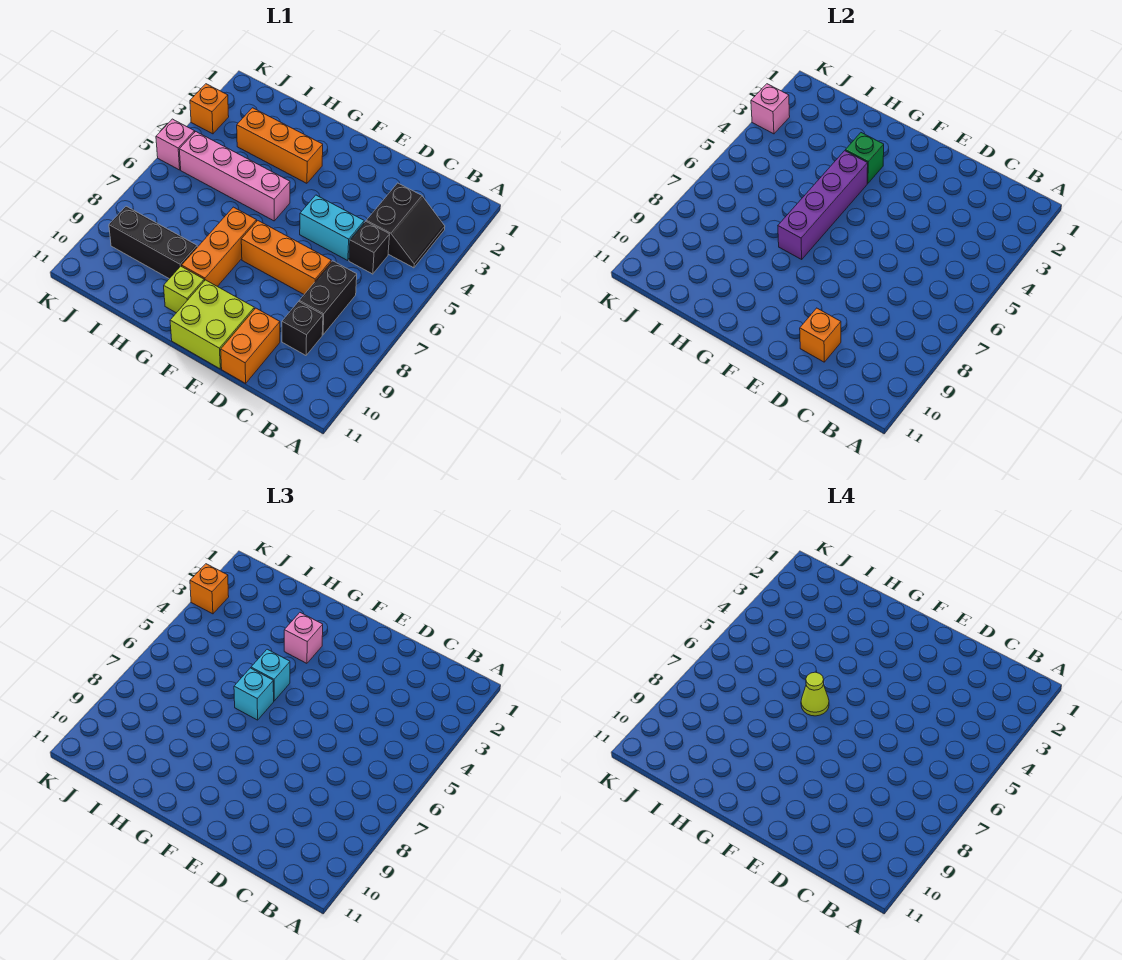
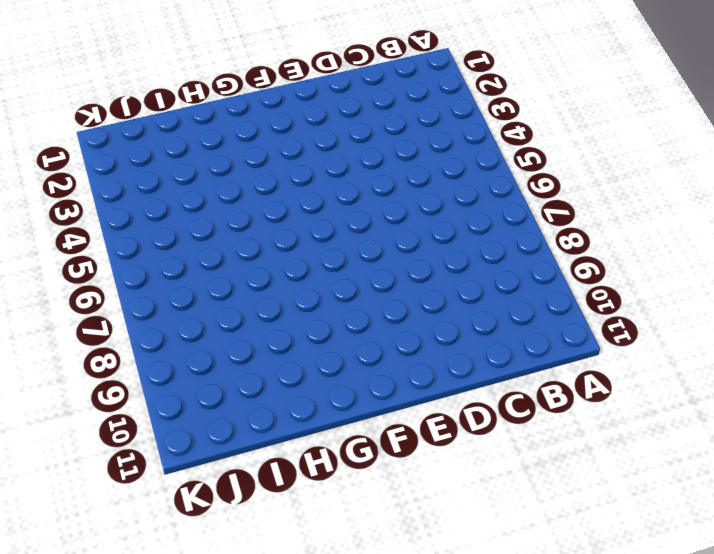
none -> black slope B3:C4 level 1 top C
none -> black brick C5 level 1
none -> black brick C7:C8 level 1

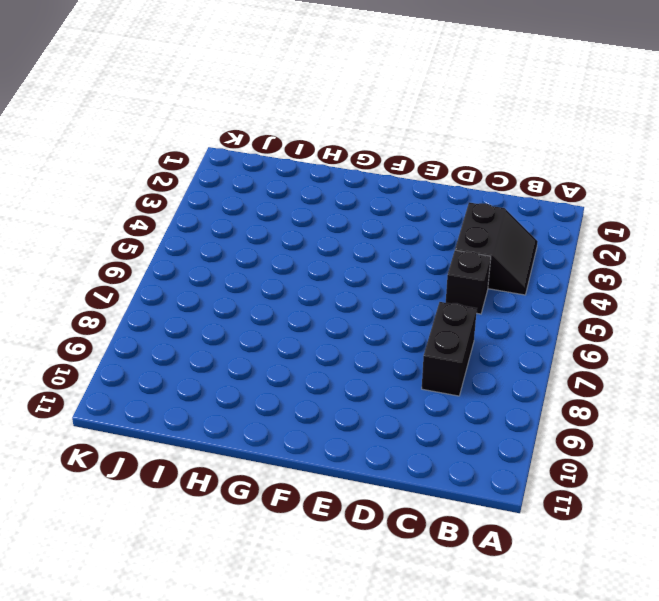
none -> black brick C9 level 1
none -> cyan brick D5:E5 level 1
none -> orange brick D7:F7 level 1

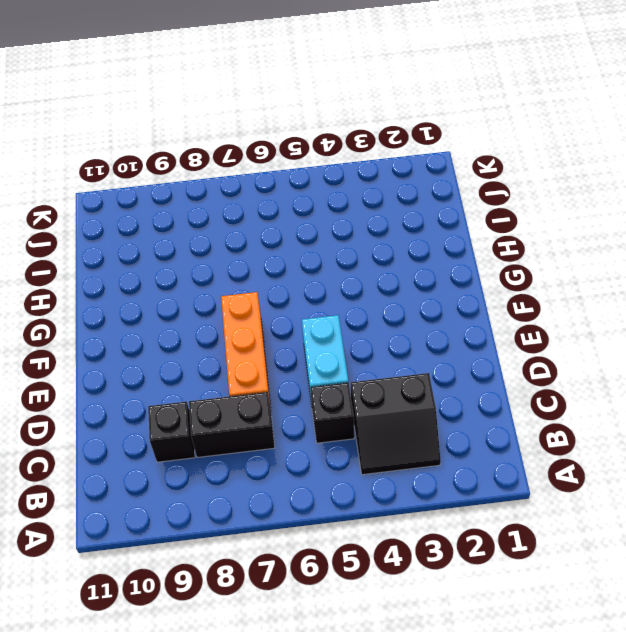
none -> orange brick D10:D11 level 1
none -> lime brick E10:F11 level 1
none -> orange brick G3:I3 level 1

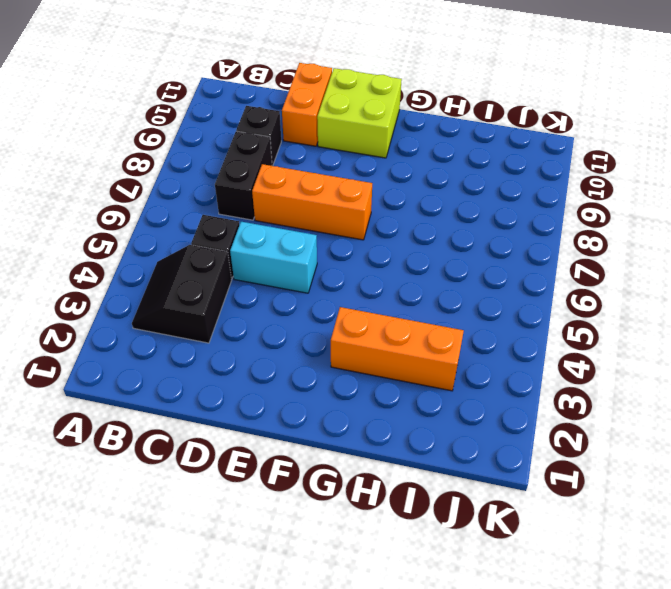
none -> pink brick G5:J5 level 1
none -> orange brick G7:G9 level 1
none -> lime brick G10 level 1

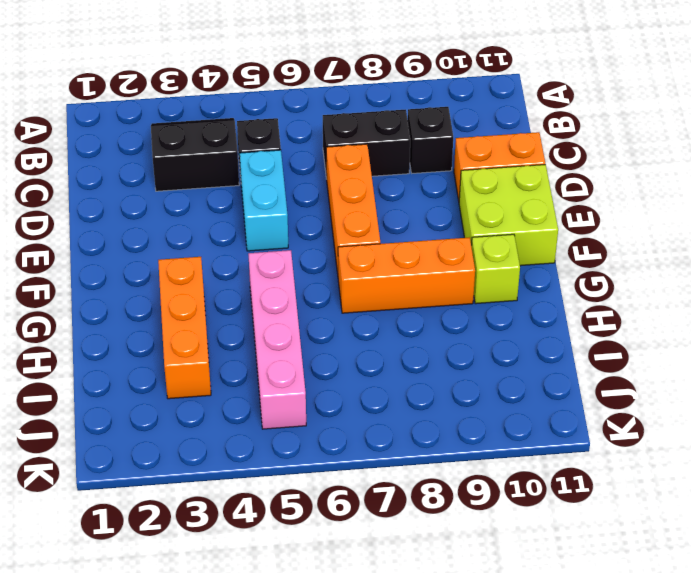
none -> black brick H9:J9 level 1
none -> orange brick K3 level 1
none -> pink brick K5 level 1

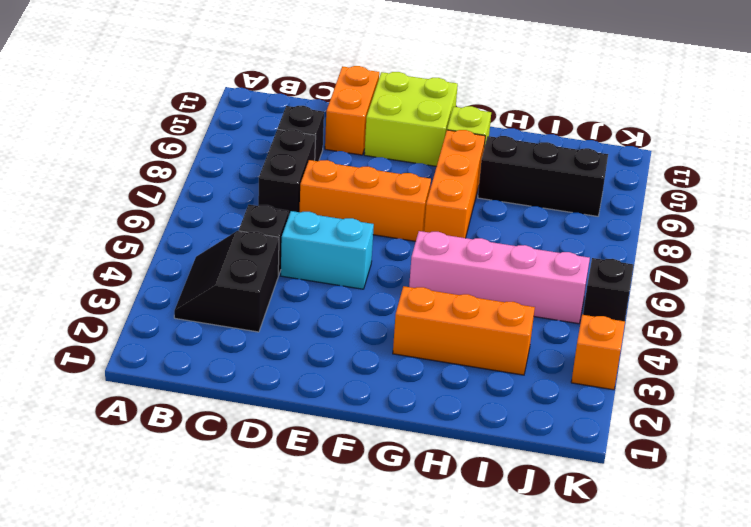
black brick K5 level 1 -> pink brick K5 level 1
none -> orange brick D10 level 2
none -> green brick G3 level 2
none -> purple brick G4:G7 level 2

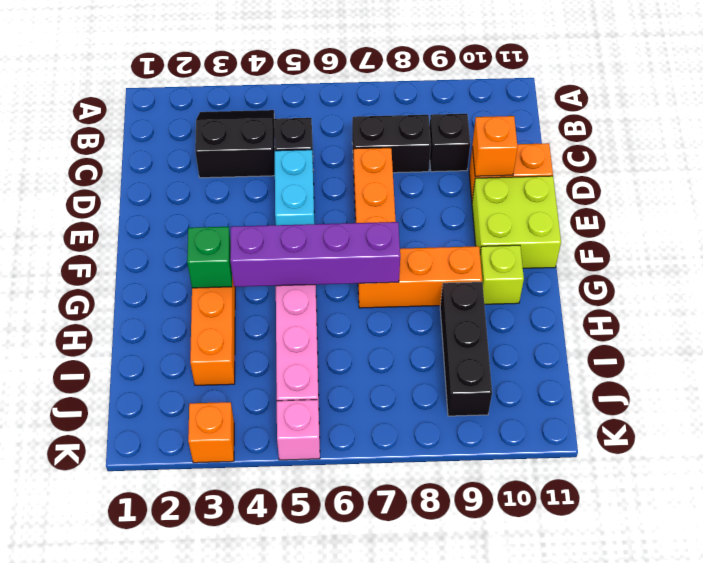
none -> pink brick K3 level 2
none -> pink brick G3 level 3
none -> cyan brick G5 level 3

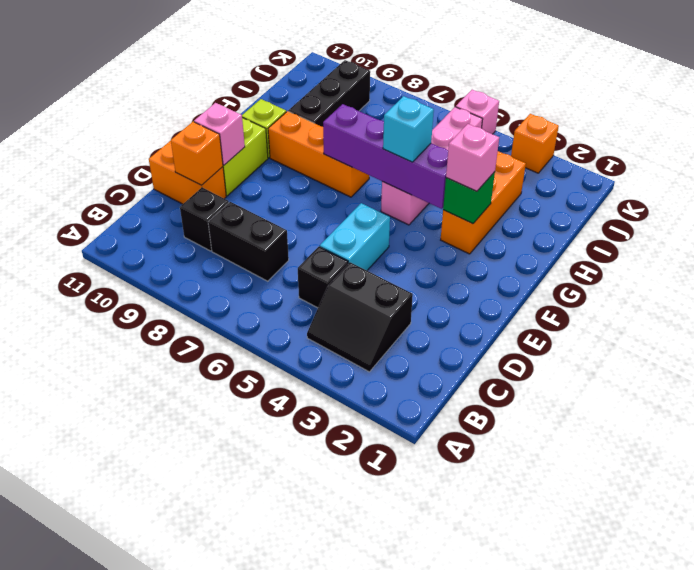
pink brick E10 level 2 -> pink brick K3 level 2
none -> orange brick D7:F7 level 1
none -> cyan brick G6 level 3
none -> orange brick K3 level 3

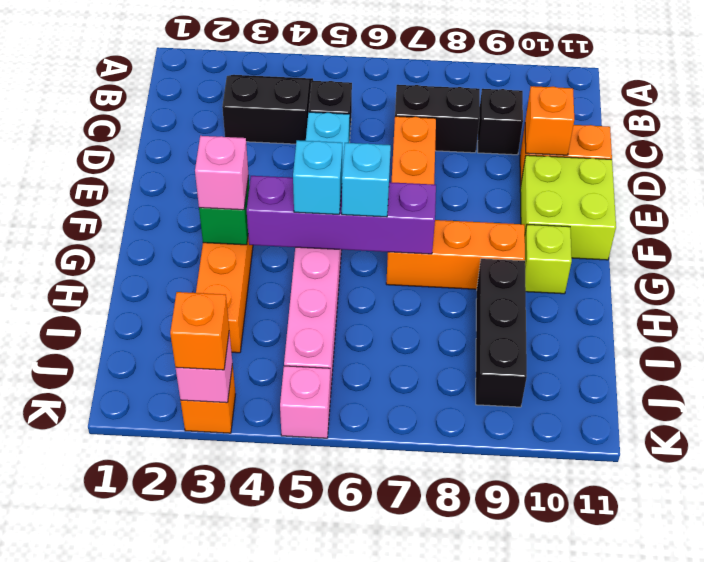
none -> lime cone G6 level 4

